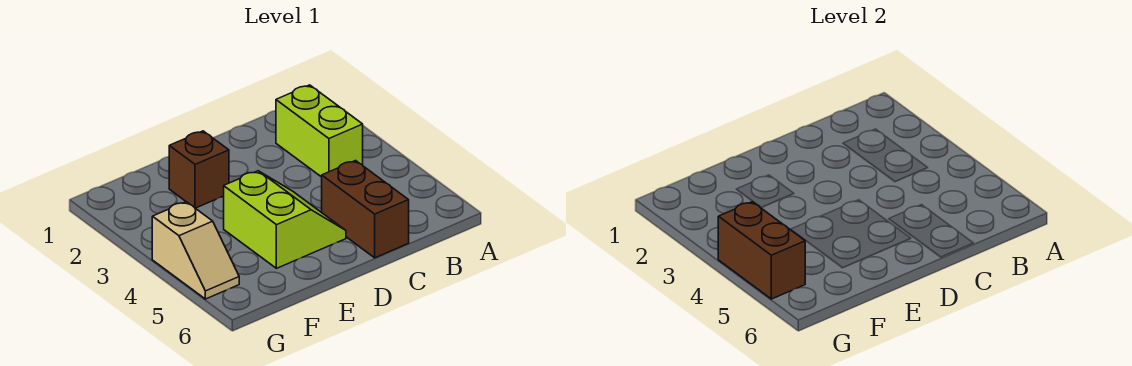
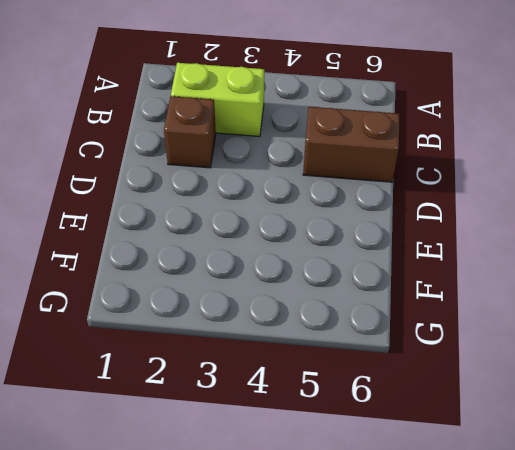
brown brick C2 level 1 -> brown brick E2 level 1
none -> lime slope D4:E5 level 1 top E
none -> tan slope G4:G5 level 1 top 4

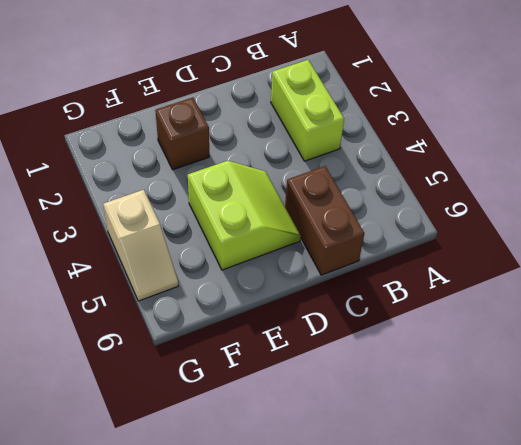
none -> brown brick G4:G5 level 2

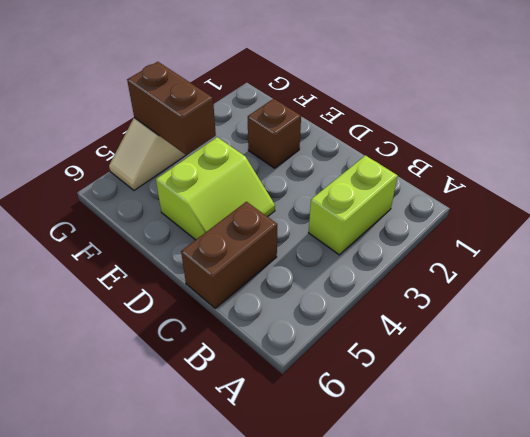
brown brick F4:G4 level 2 -> brown brick G4:G5 level 2

